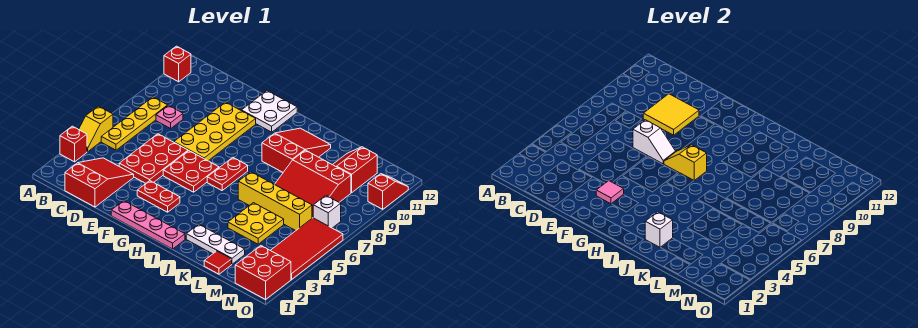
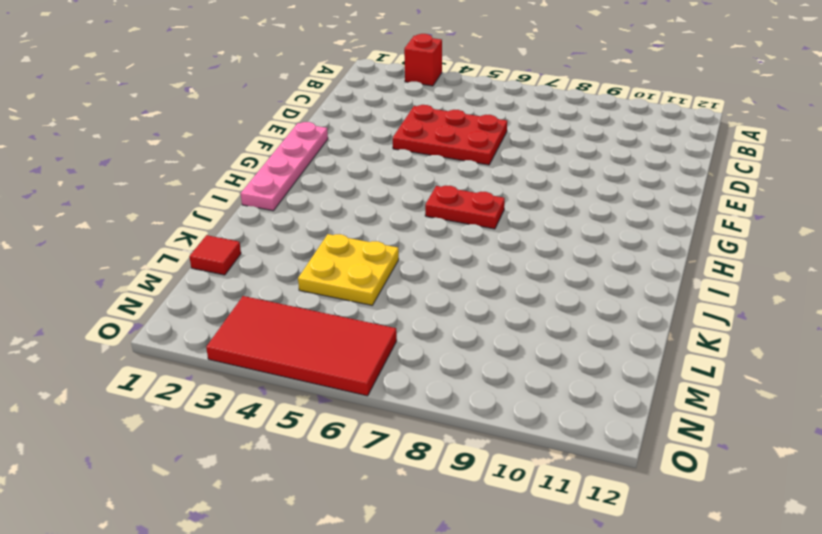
none -> yellow slope A4:A5 level 1 top 5
none -> red brick A11 level 1
none -> yellow plate B5:B8 level 1

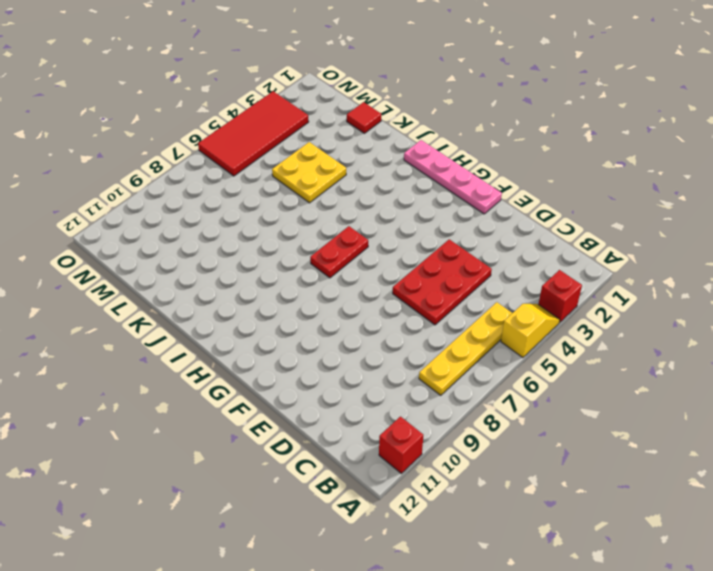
none -> red slope C1:D3 level 1 top 1
none -> pink plate C8 level 1
none -> yellow plate E7:F10 level 1

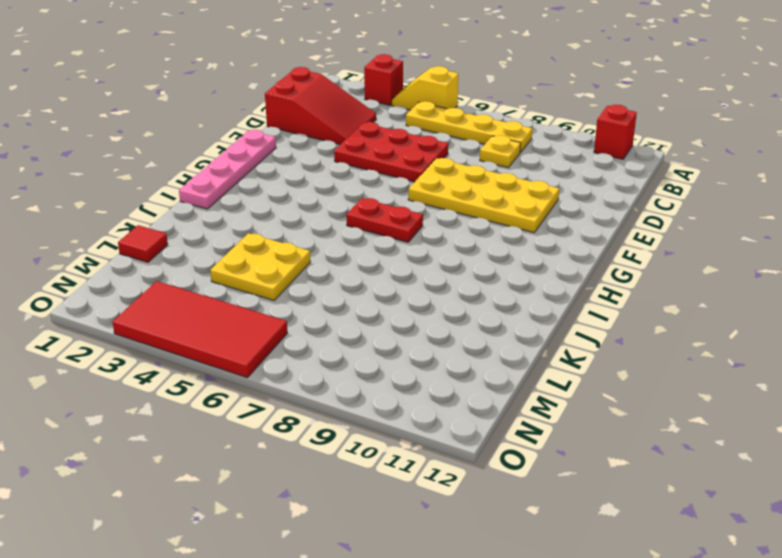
yellow plate C8 level 1 -> pink plate C8 level 1
none -> red plate F3:G3 level 1
none -> red plate F5:G6 level 1
none -> white plate F11:G12 level 1

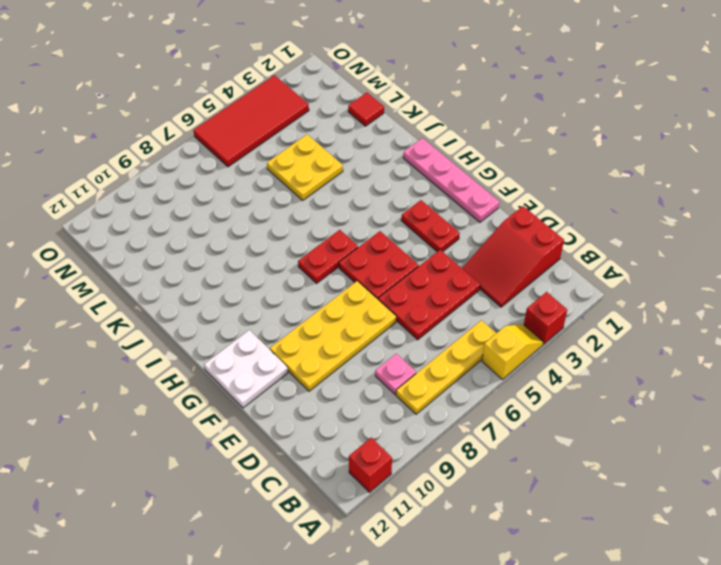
none -> red slope I9:J11 level 1 top 9
none -> white plate J2:L2 level 1
none -> yellow brick J6:M6 level 1

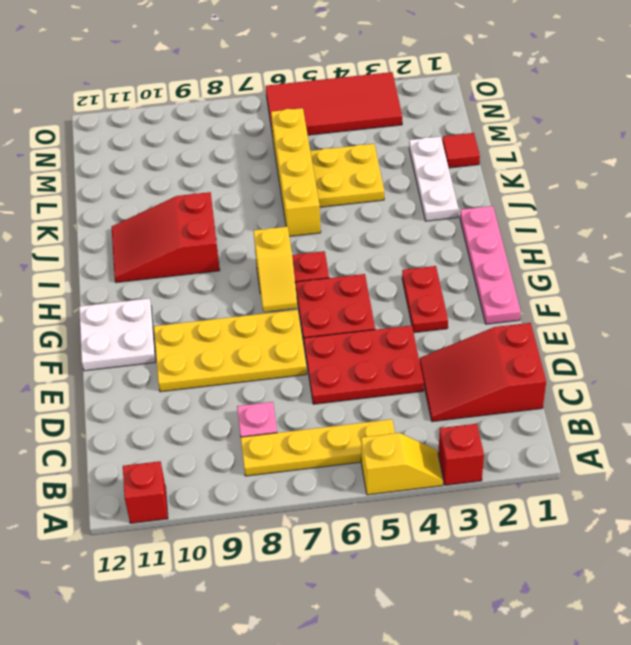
none -> red slope K7:M9 level 1 top 9
none -> red slope L10:M11 level 1 top M
none -> red brick N1:O2 level 1

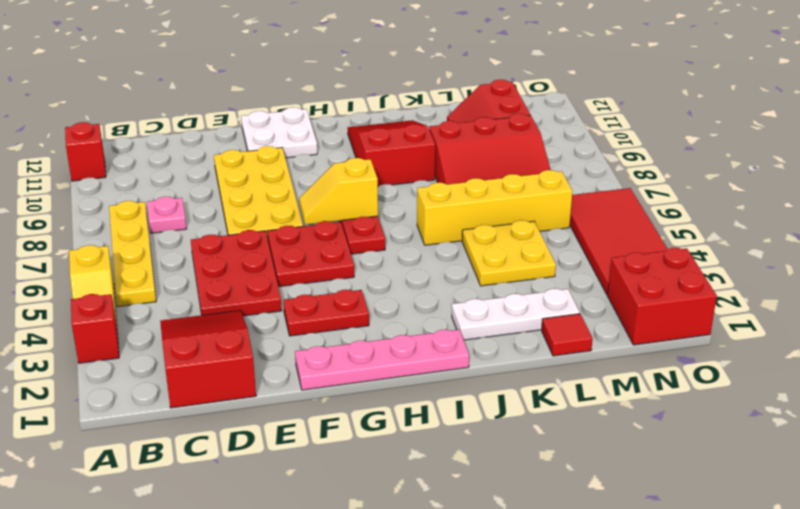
none -> white brick N7 level 1
none -> red slope O10:O11 level 1 top 10
none -> yellow tile D9:E10 level 2

